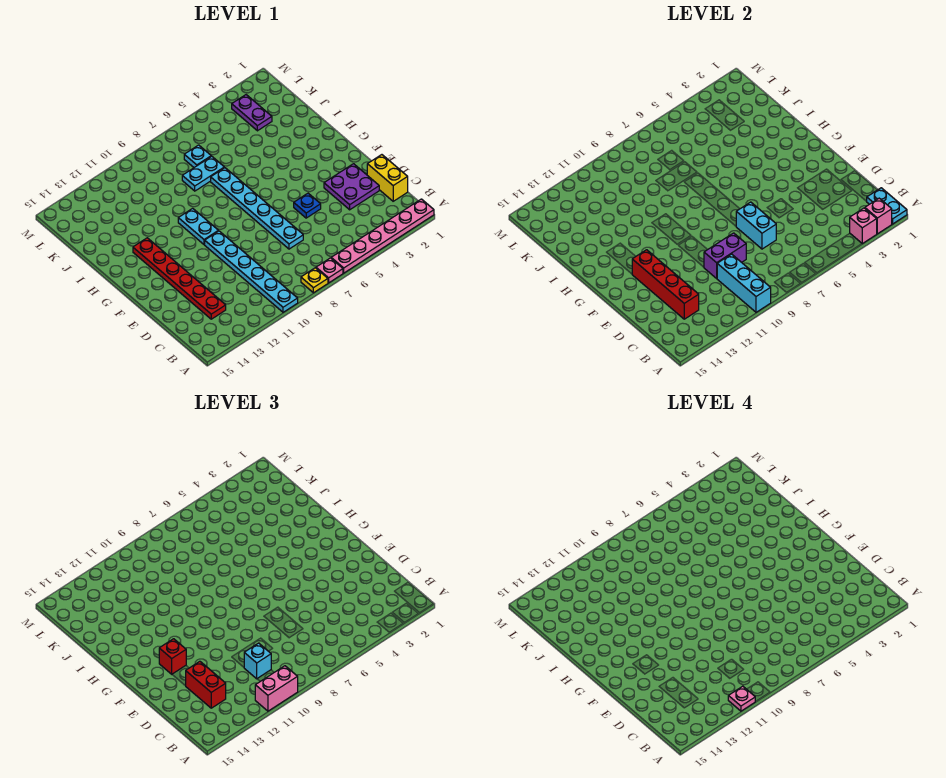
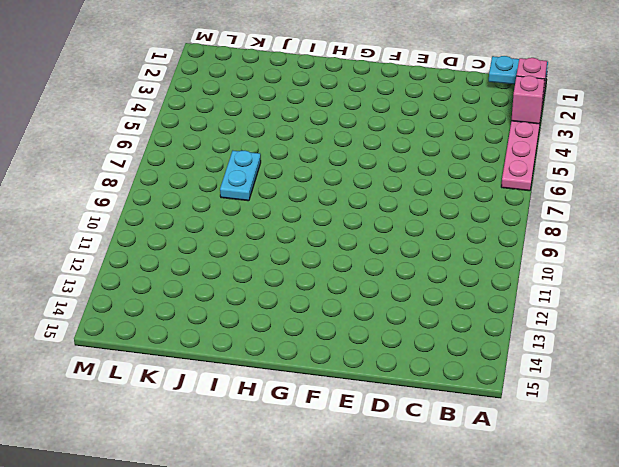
none -> pink plate A7 level 1
none -> yellow plate A8 level 1
none -> cyan plate A10:F10 level 1

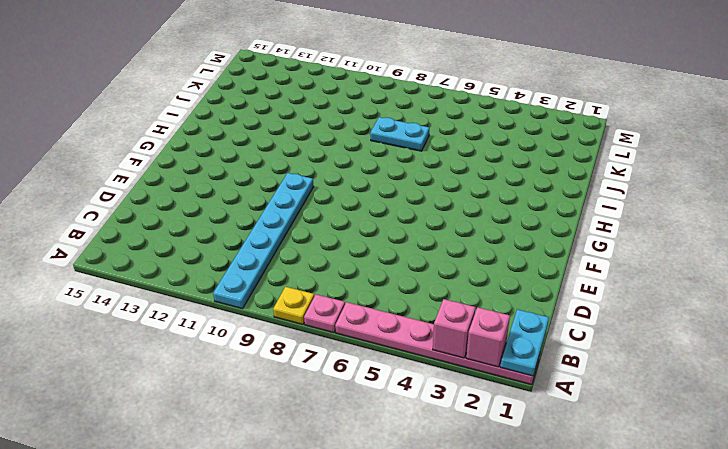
none -> yellow brick C1:D1 level 1
none -> red plate C13:H13 level 1
none -> purple plate D2:E3 level 1

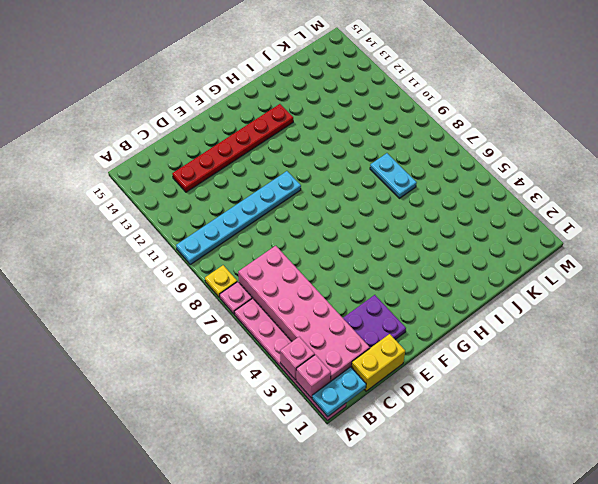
pink brick B2:C7 level 1 -> none
none -> cyan plate D7:I7 level 1
none -> blue plate E5 level 1
none -> cyan plate G10:H10 level 1

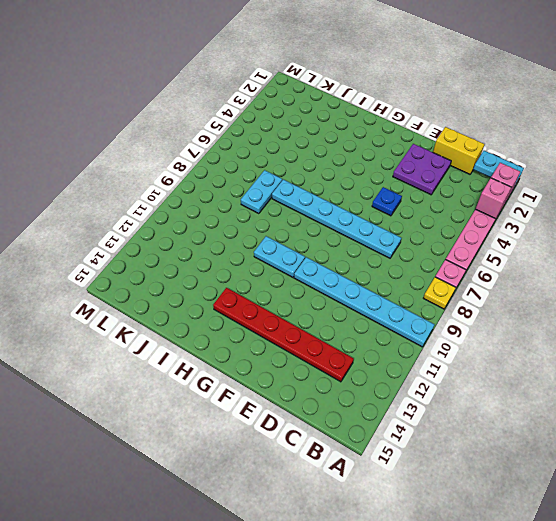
none -> purple plate K3:L3 level 1
none -> cyan plate K7 level 1
none -> cyan brick A10:C10 level 2

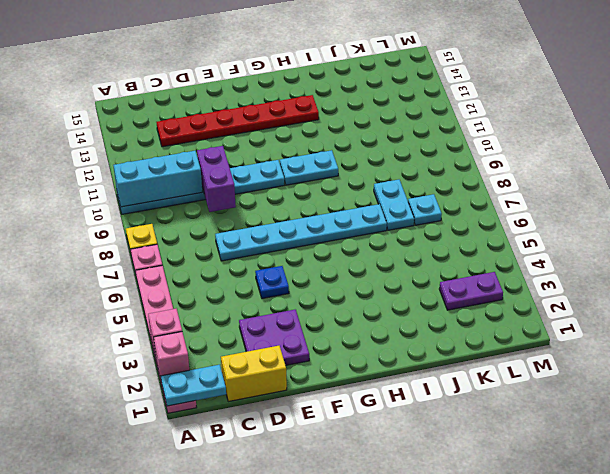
none -> red brick C13:F13 level 2
none -> cyan brick D7:E7 level 2
none -> pink brick A10:A11 level 3

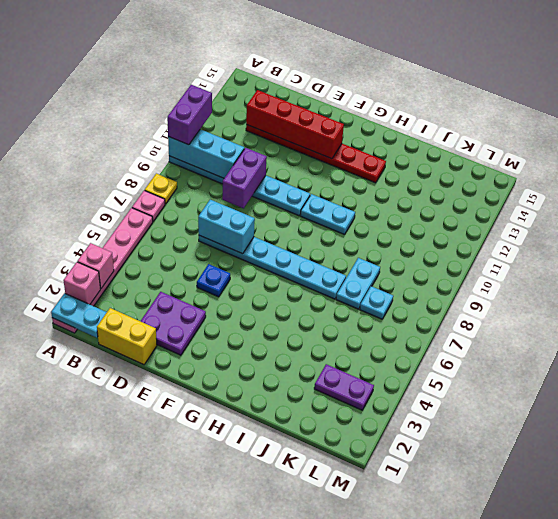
purple brick A10:A11 level 3 -> pink brick A10:A11 level 3
none -> cyan brick C10 level 3
none -> red brick C13:D13 level 3
none -> red brick F13 level 3

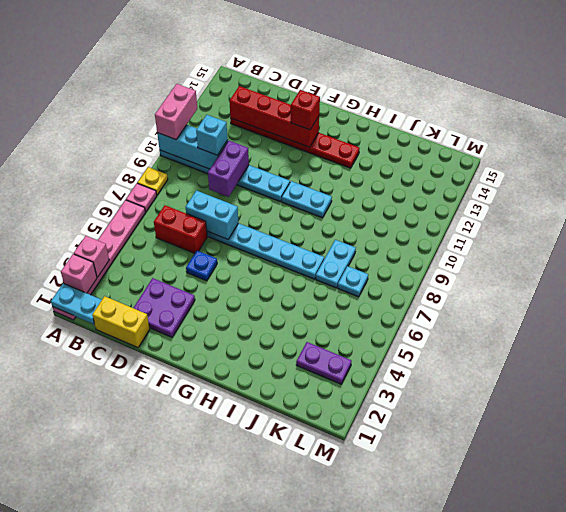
red brick C6:D6 level 1 -> red brick C13:D13 level 3
none -> pink plate A11 level 4

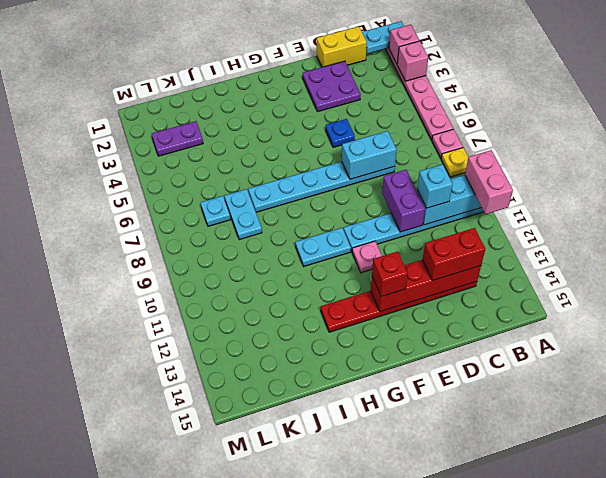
pink plate F11 level 1 -> pink plate A11 level 4

